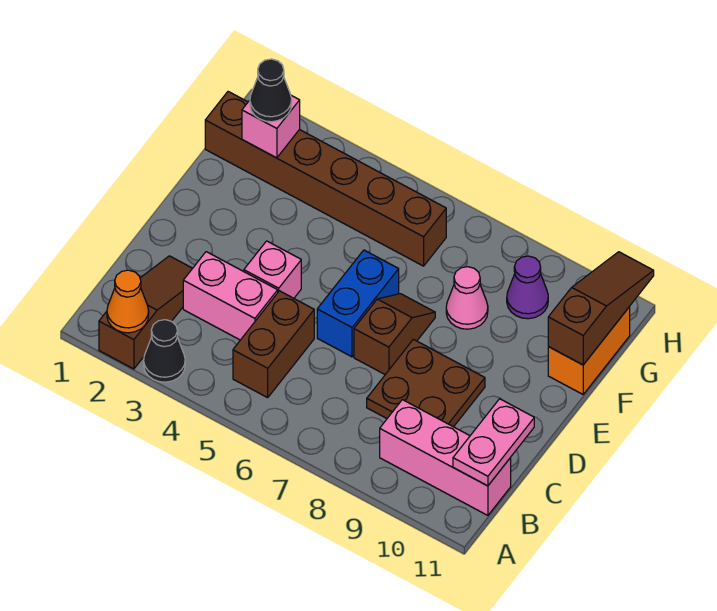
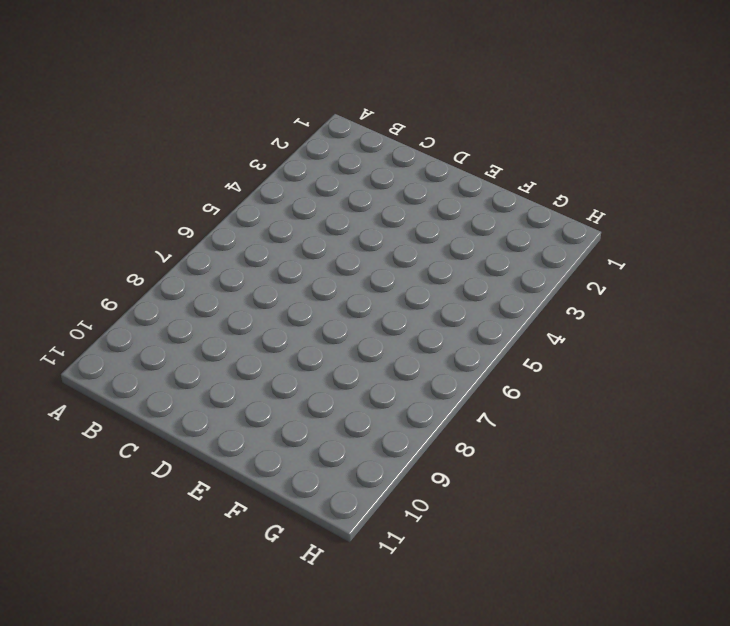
none -> brown slope A2:C2 level 1 top A
none -> black cone A3 level 1
none -> brown brick B5:C5 level 1

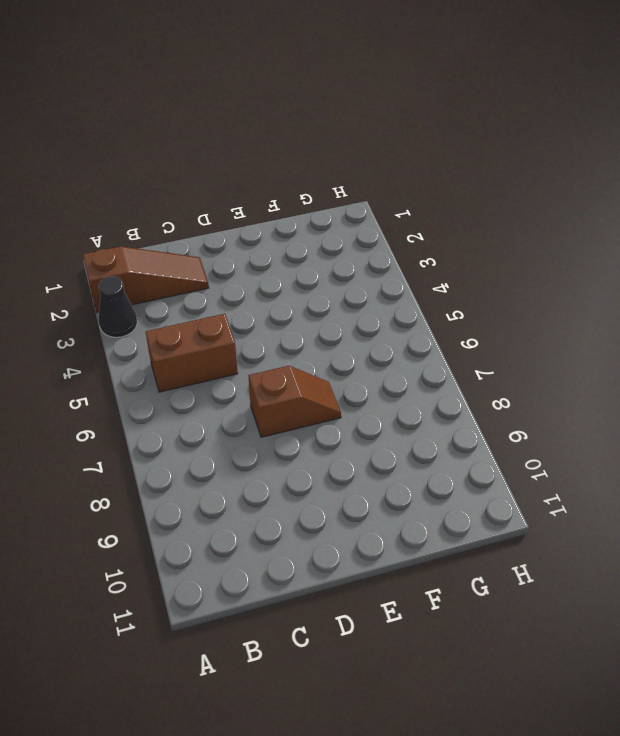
none -> pink brick B9:B11 level 1
none -> pink brick C3:C4 level 1
none -> brown plate C8:D9 level 1

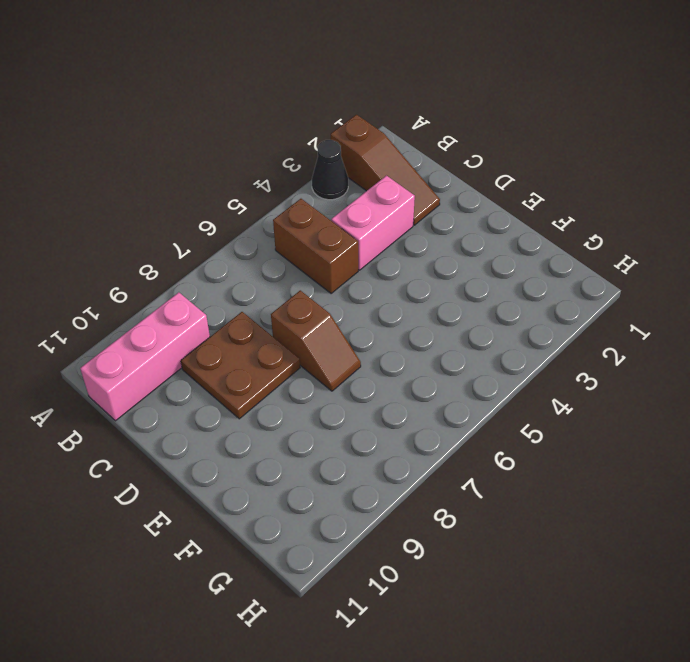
none -> pink brick D4 level 1
none -> blue brick D6:E6 level 1
none -> pink cone F8 level 1

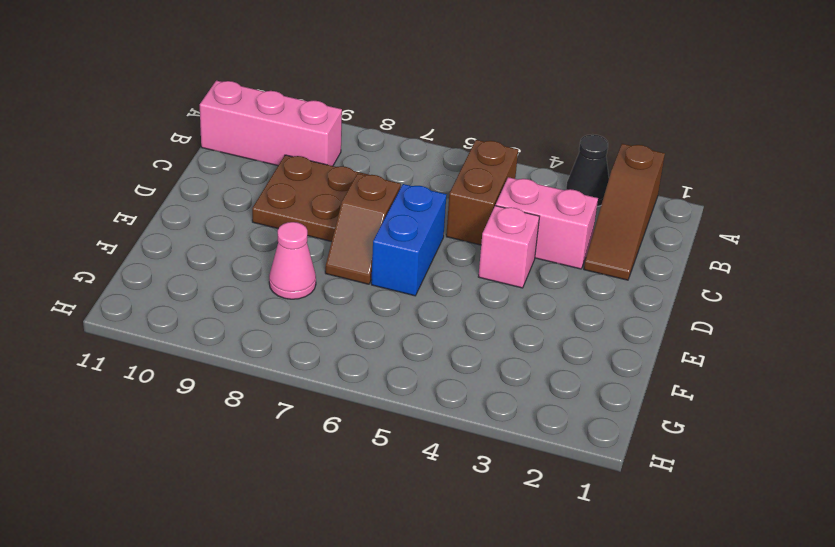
none -> orange brick F11:G11 level 1
none -> brown brick G1:G6 level 1
none -> purple cone G9 level 1

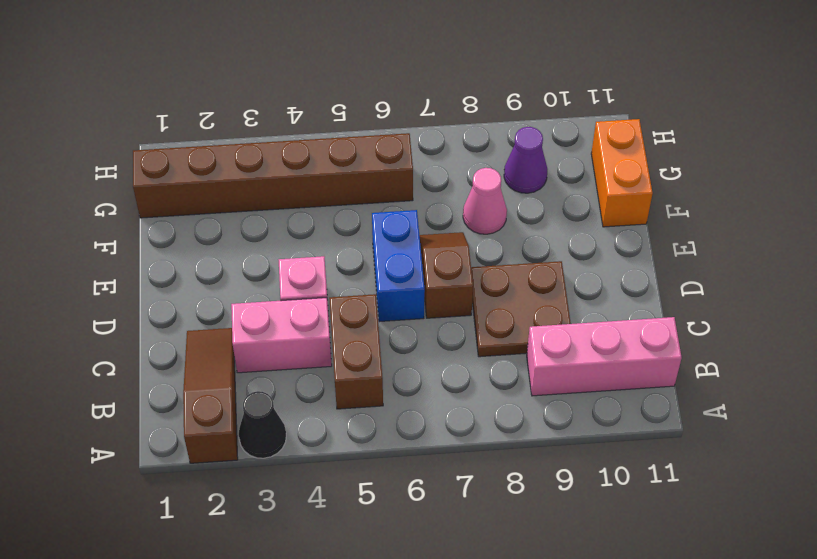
none -> orange cone A2 level 2
none -> pink plate B11:C11 level 2
none -> brown slope F11:H11 level 2 top F

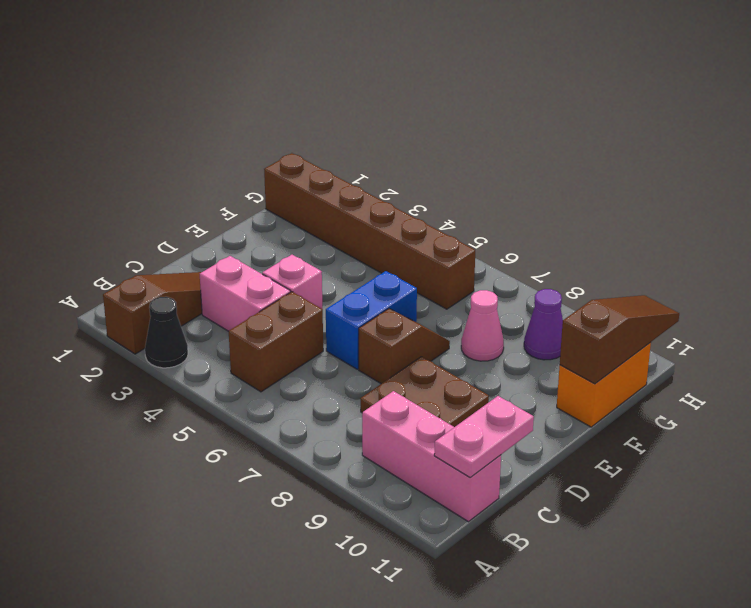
none -> orange cone A2 level 2
none -> pink brick G2 level 2
none -> black cone G2 level 3

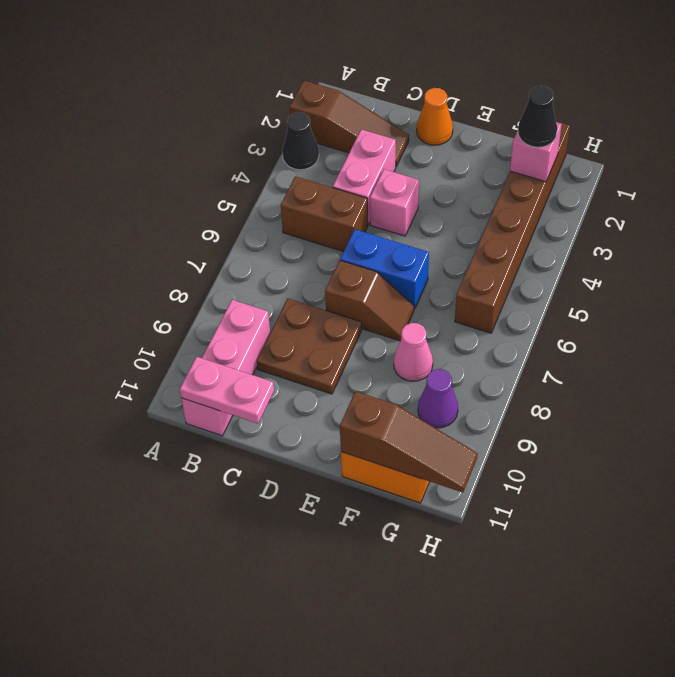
orange cone D1 level 1 -> orange cone A2 level 2

